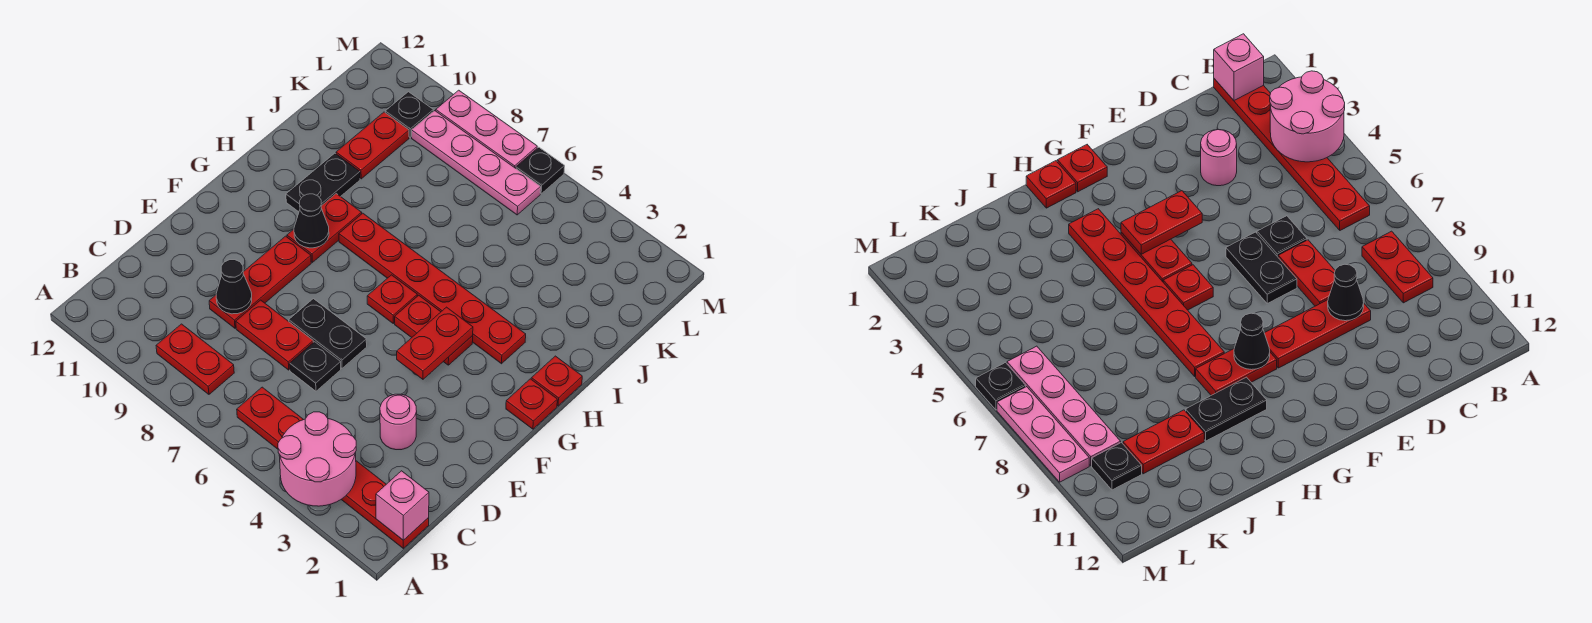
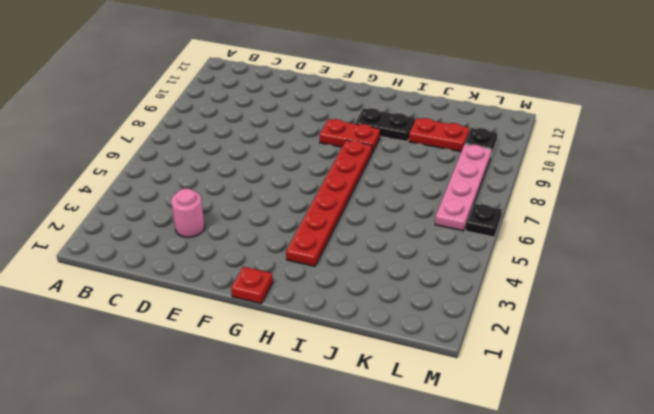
none -> red plate B1:B6 level 1
none -> red plate B8:B9 level 1
none -> black plate D6 level 1

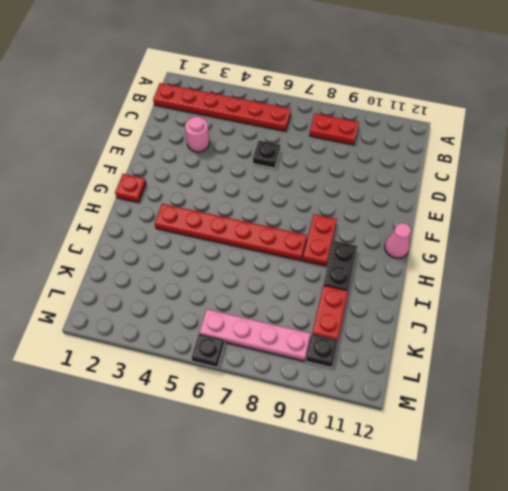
pink cone G12 level 1 -> none
none -> red plate D7:D8 level 1
none -> red plate D9:F9 level 1
none -> black plate E6:E7 level 1

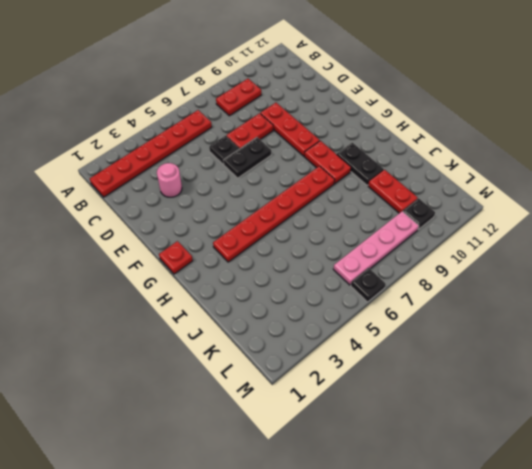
none -> red plate G4:G5 level 1
none -> red plate G6 level 1
none -> red plate H1 level 1

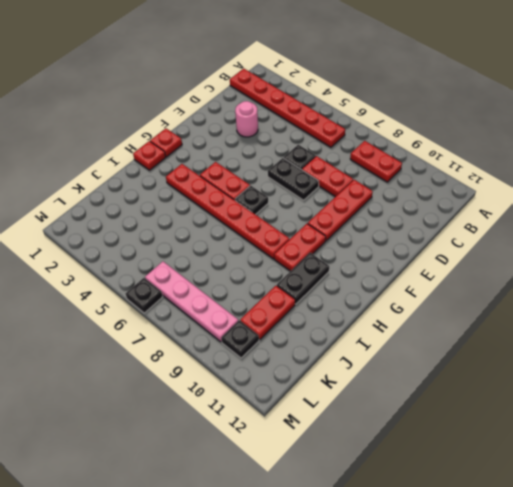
black plate G6 level 1 -> red plate G6 level 1
none -> pink plate M7:M9 level 1
none -> pink round brick A3:B4 level 2
none -> pink brick B1 level 2

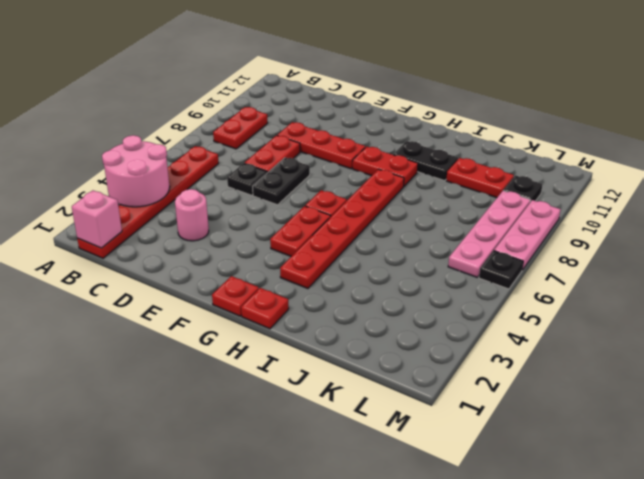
none -> black cone D9 level 2
none -> red plate F4:G4 level 2
none -> black cone G9 level 2

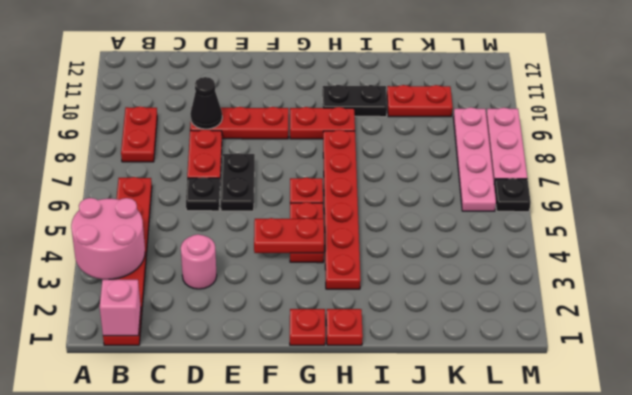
none -> black plate L10 level 1
none -> black cone G9 level 2

